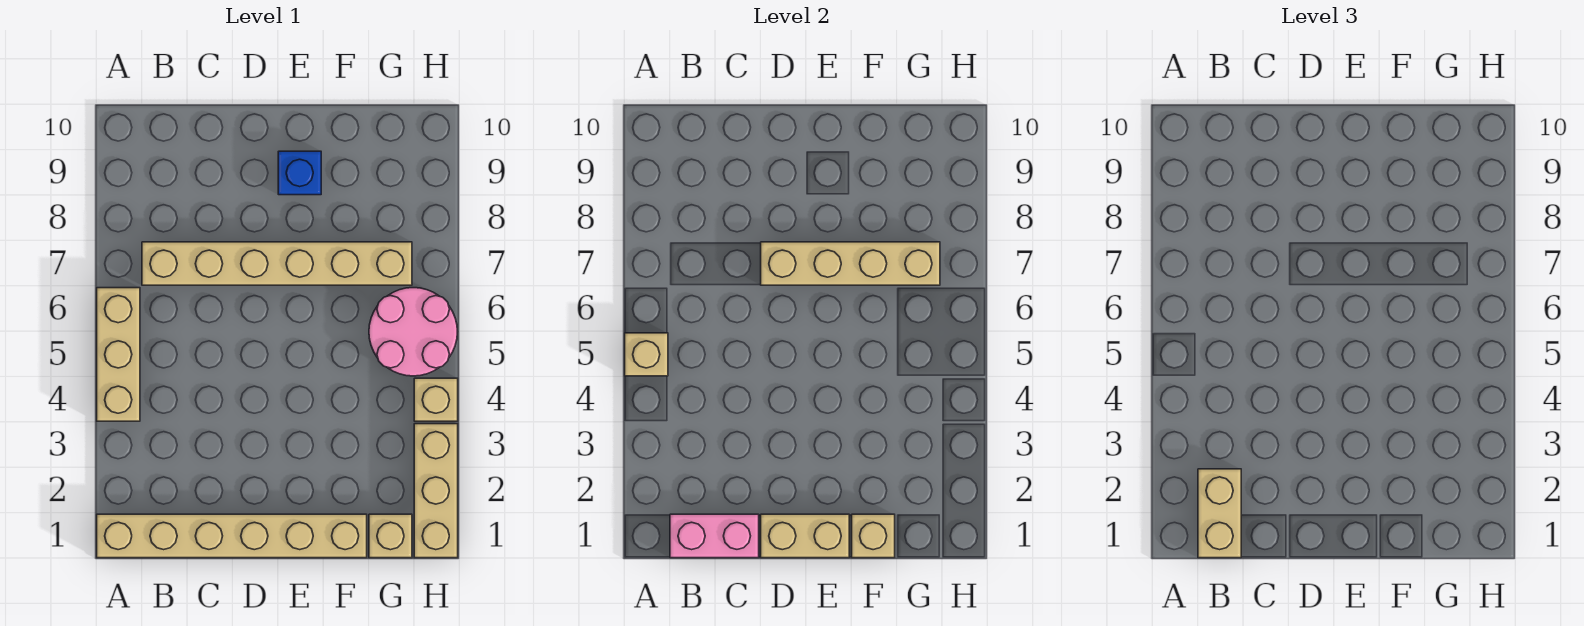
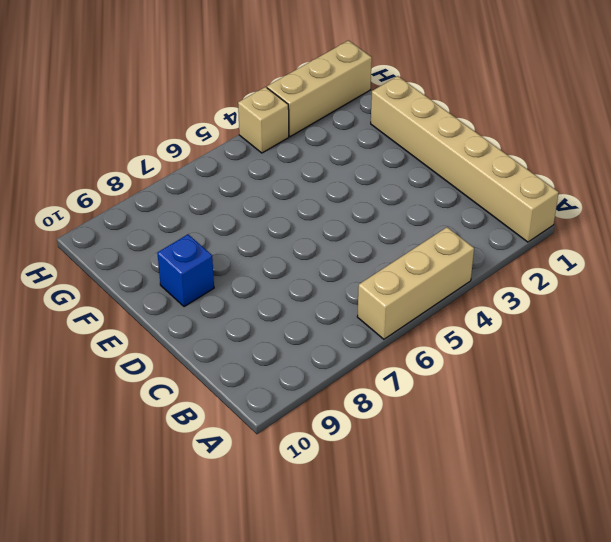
none -> tan brick B7:G7 level 1
none -> tan brick G1 level 1
none -> pink round brick G5:H6 level 1

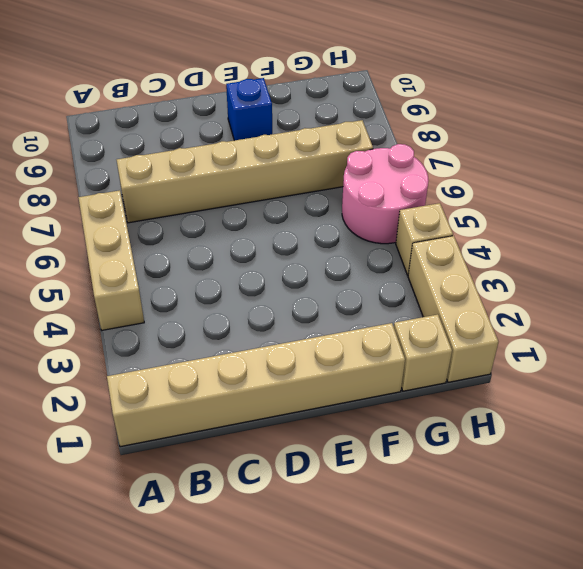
none -> tan brick A5 level 2
none -> pink brick B1:C1 level 2
none -> tan brick D1:E1 level 2

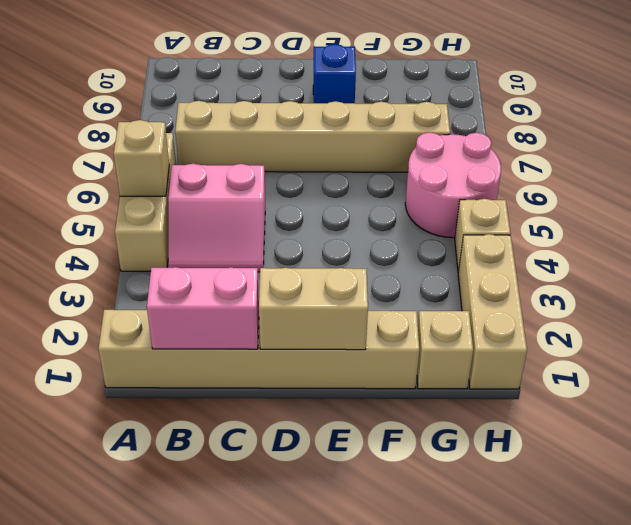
pink slope B4:C5 level 1 top 5 -> none
none -> tan brick D7:G7 level 2
none -> tan brick F1 level 2
none -> tan brick B1:B2 level 3

